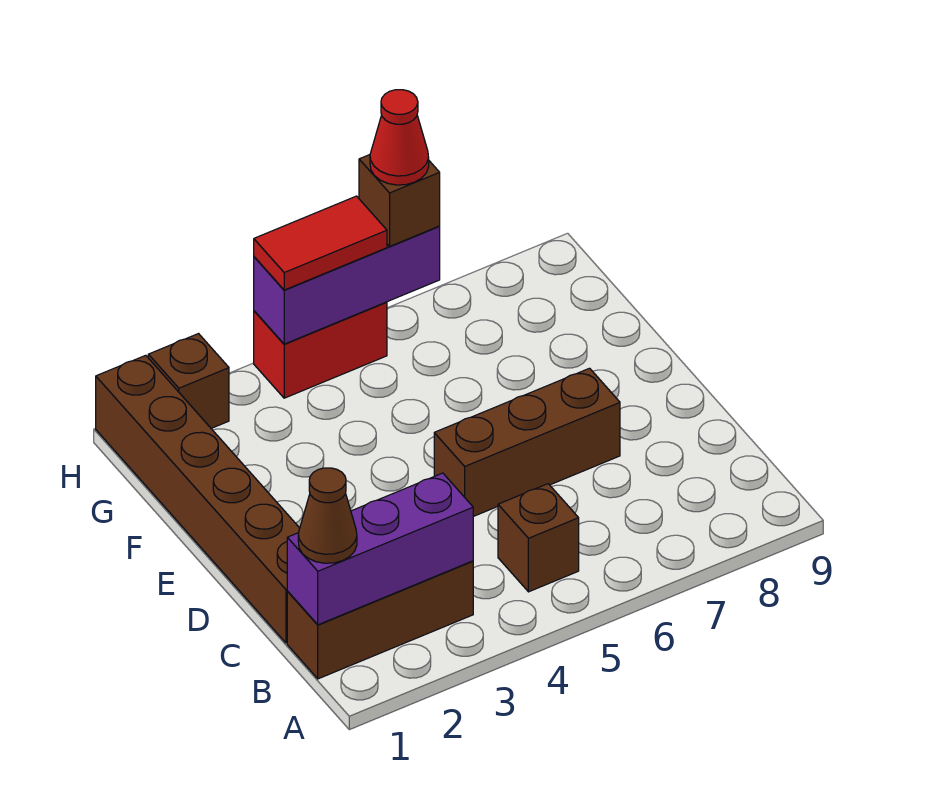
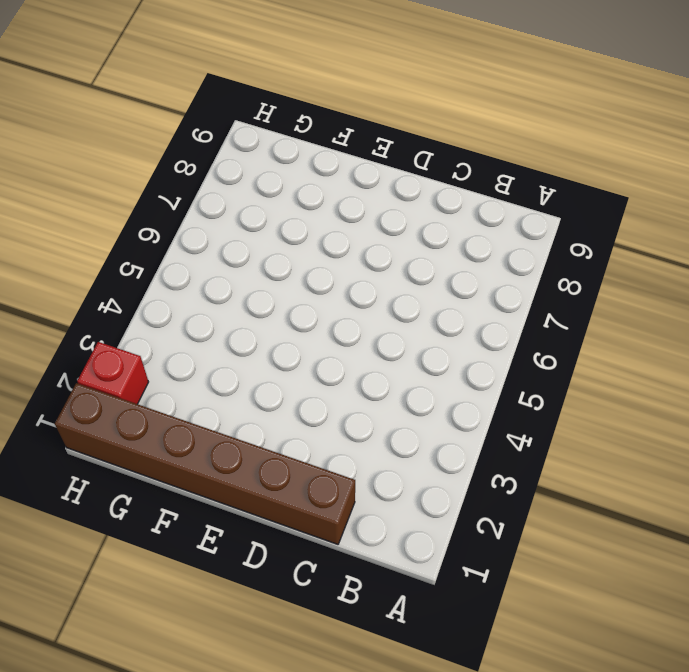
red brick H2 level 1 -> brown brick H2 level 1
none -> brown brick B1:B3 level 1
none -> brown brick B5 level 1
none -> brown brick D5:D7 level 1

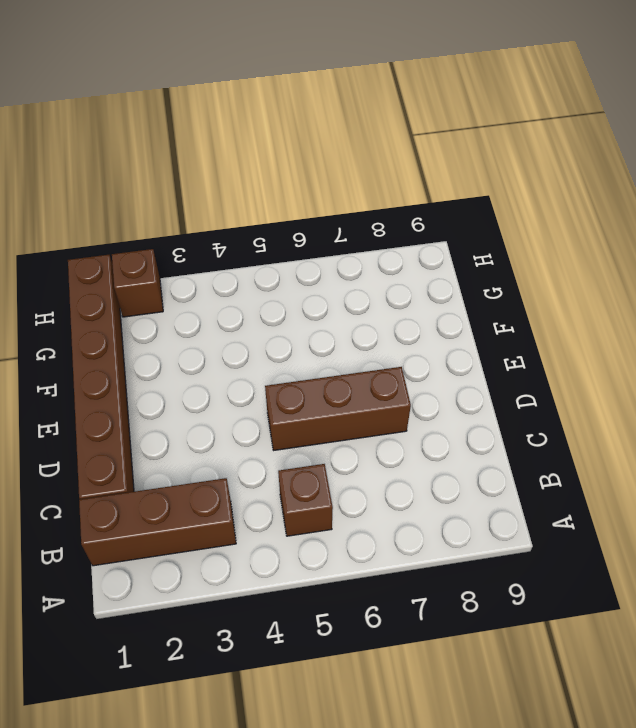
none -> red brick H4:H5 level 1
none -> purple brick B1:B3 level 2
none -> purple brick H4:H6 level 2

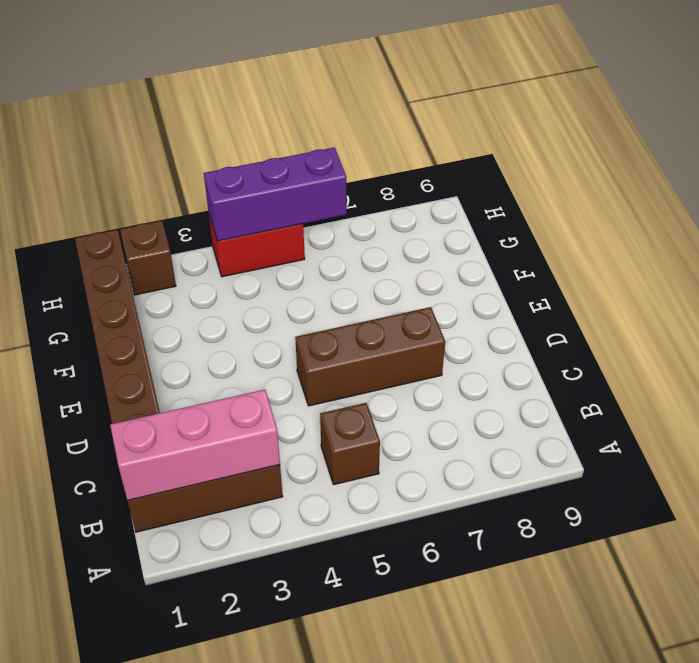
pink brick B1:B3 level 2 -> purple brick B1:B3 level 2
none -> brown cone B1 level 3
none -> red tile H4:H5 level 3
none -> brown brick H6 level 3

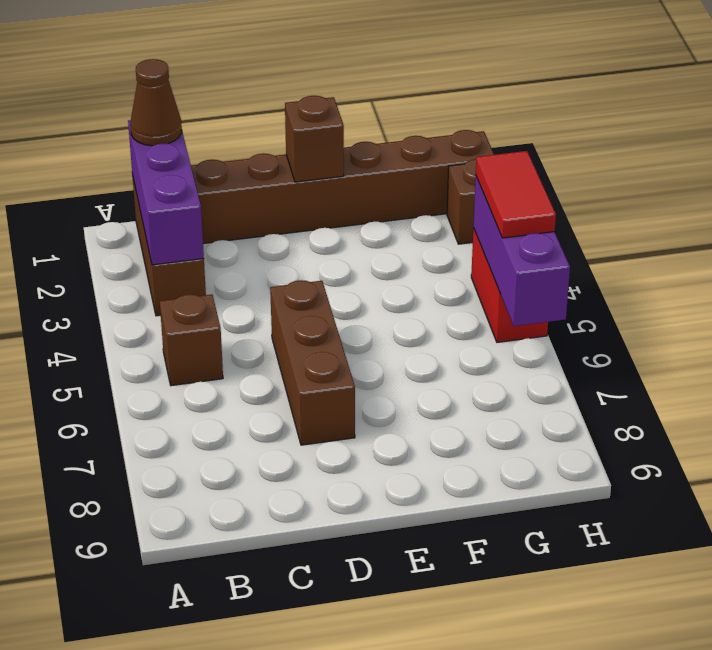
brown brick E1 level 2 -> brown brick H6 level 3
none -> red cone H6 level 4

